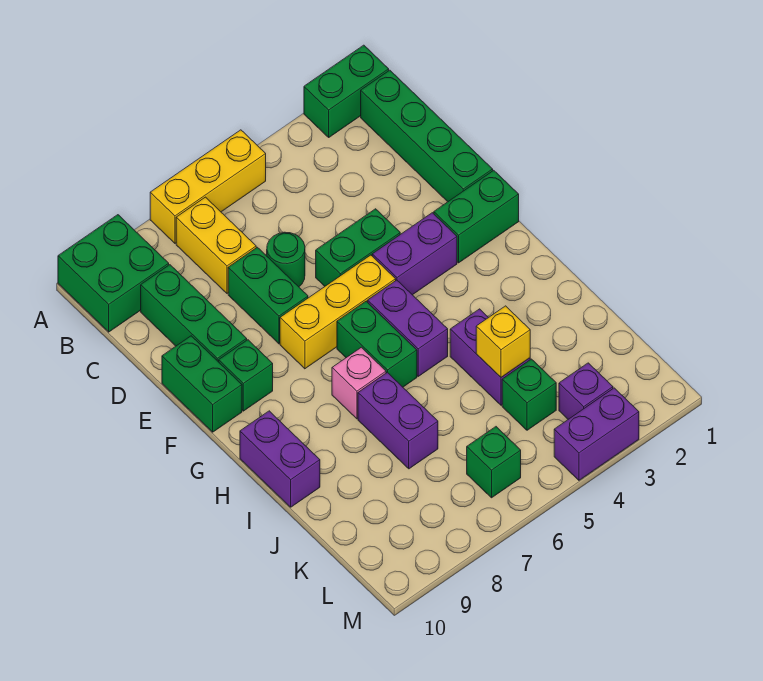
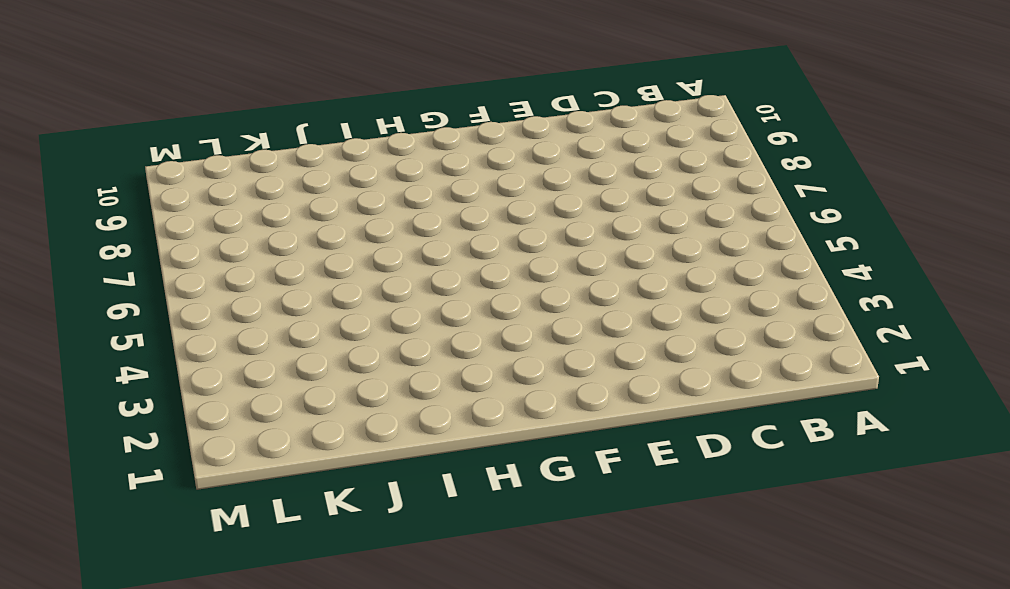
none -> green brick A1:A2 level 1
none -> yellow brick A5:A7 level 1
none -> green brick A9:B10 level 1

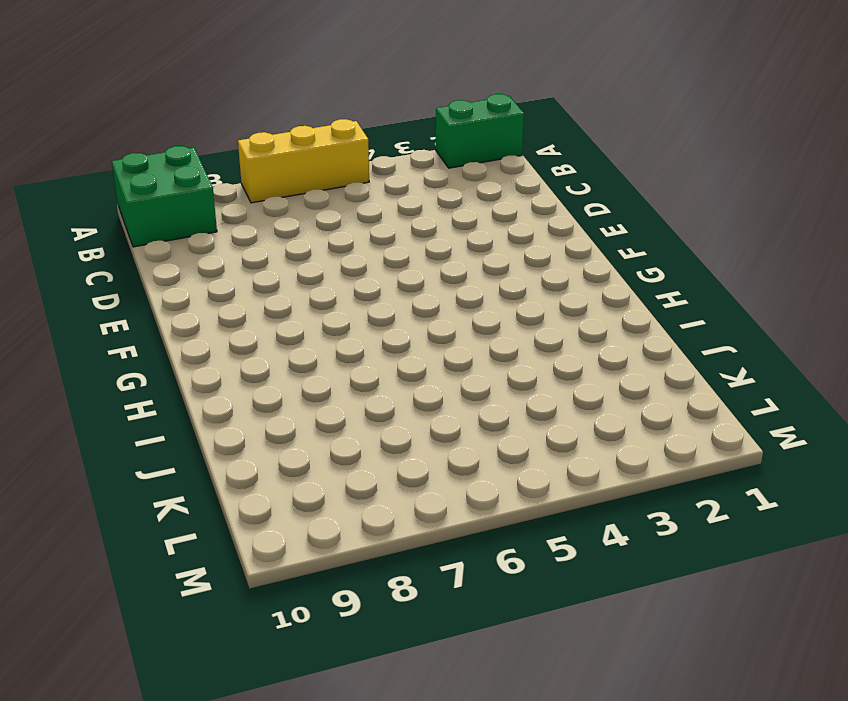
none -> green brick B1:E1 level 1
none -> yellow brick B7:C7 level 1
none -> green brick C9:E9 level 1

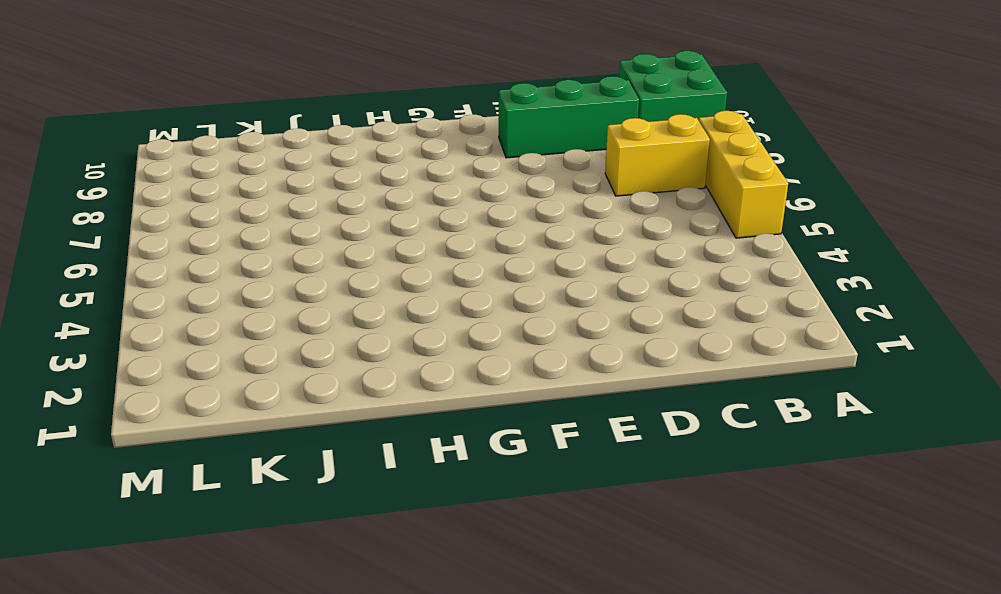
none -> green brick A1:A2 level 1
none -> green brick B1:E1 level 1
none -> green round brick D6 level 1

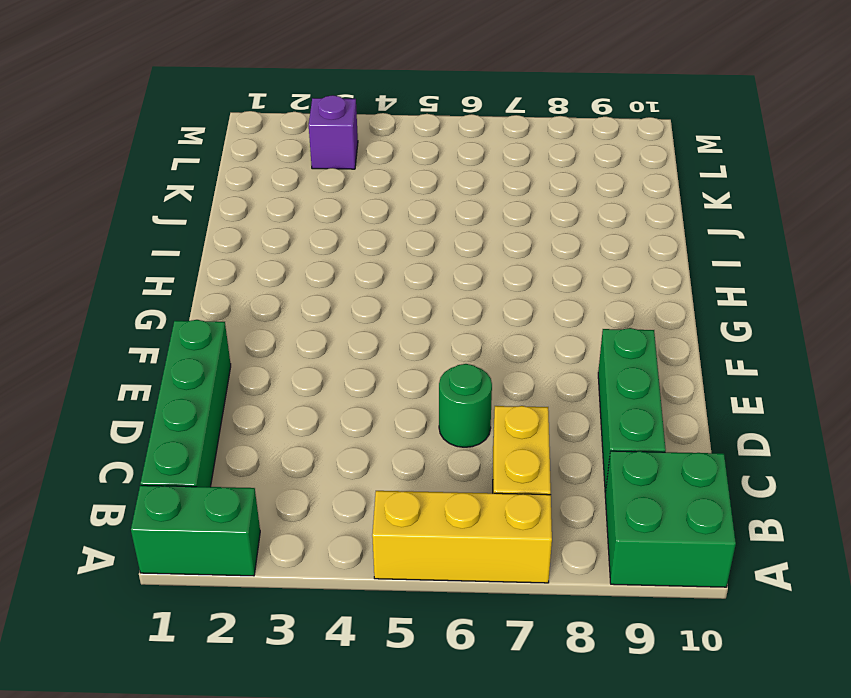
none -> green brick D7:E7 level 1
none -> green brick E4:E5 level 1
none -> green brick E10:F10 level 1

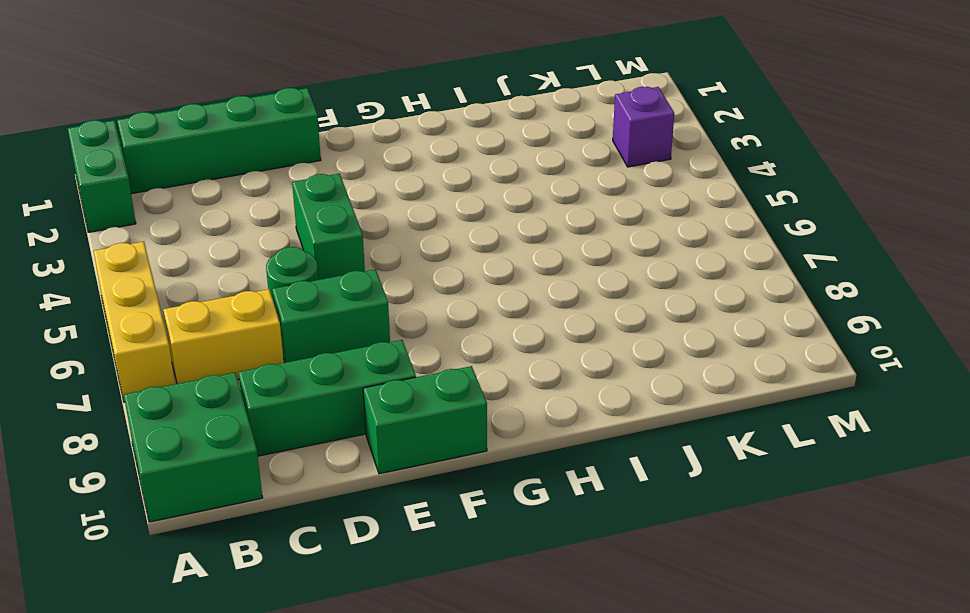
none -> green brick F1:F2 level 1
none -> purple brick F3:F4 level 1
none -> yellow brick F5:F7 level 1

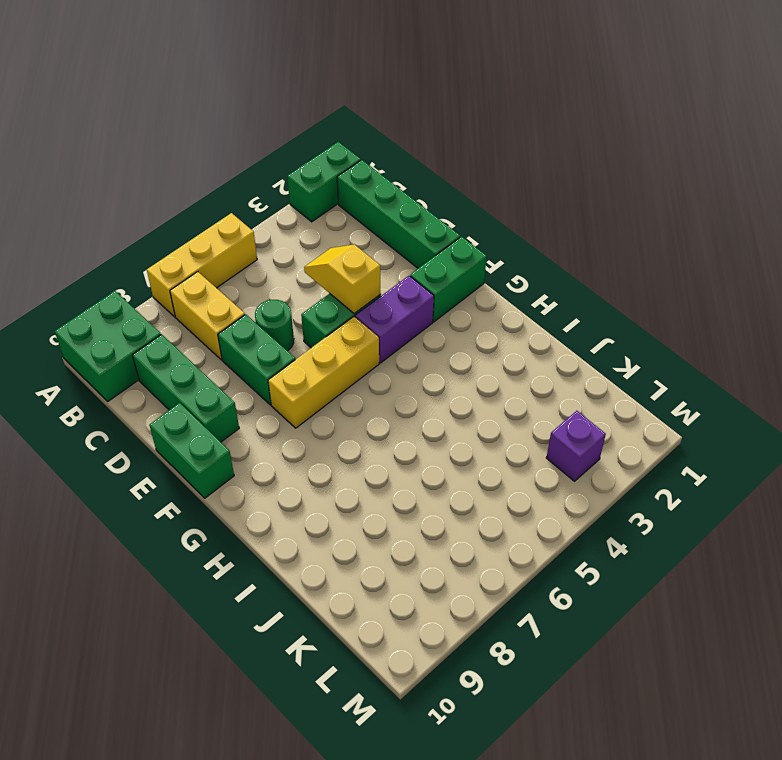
yellow slope D4:E4 level 2 top E -> none
none -> green brick F9 level 1
none -> purple brick G5:H5 level 1
none -> green brick G6:H6 level 1

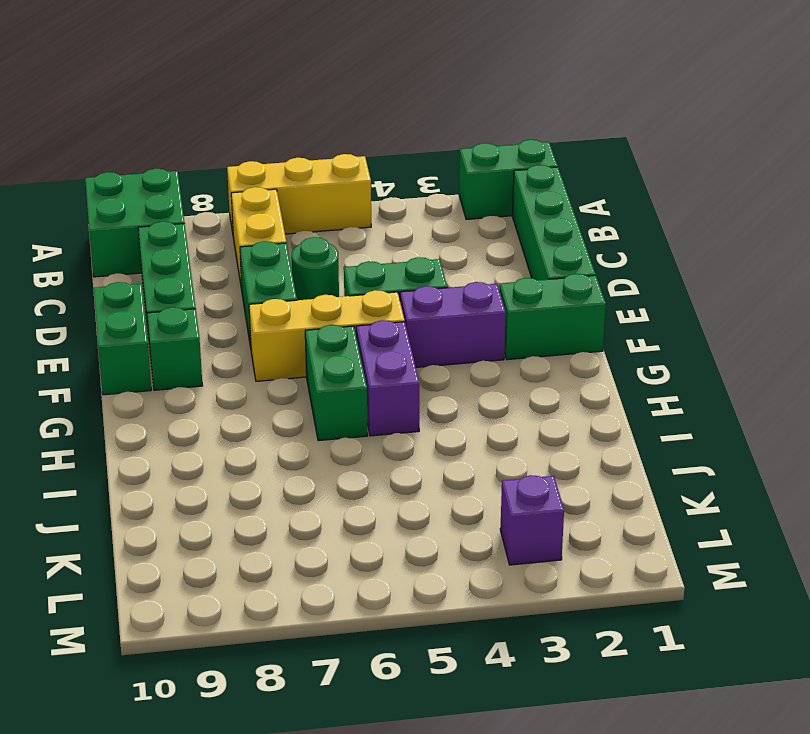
none -> pink brick H7 level 1
none -> purple brick H10:I10 level 1
none -> purple brick I4:J4 level 1

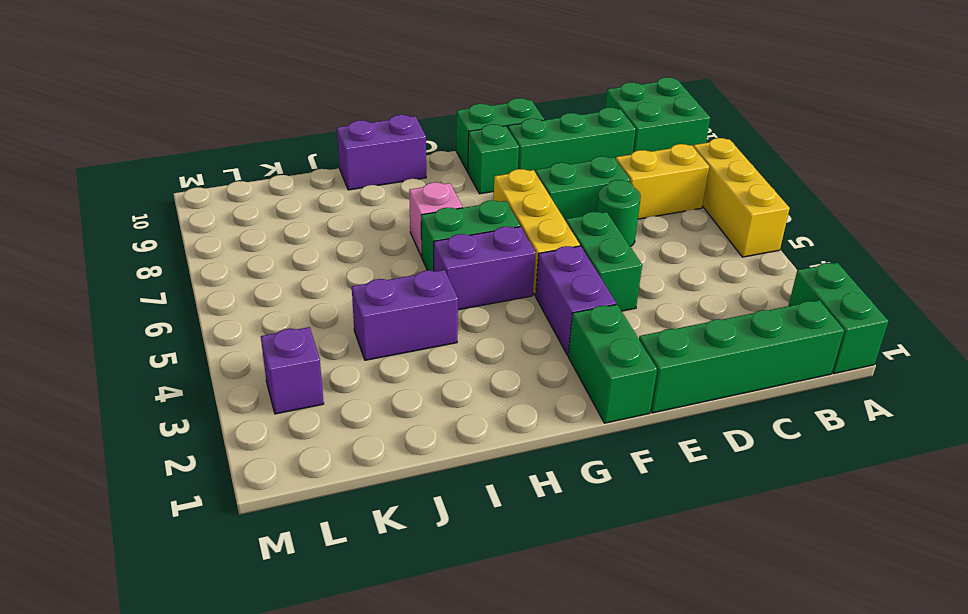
none -> purple brick I7:J7 level 1
none -> green brick K4 level 1
none -> green brick L6 level 1

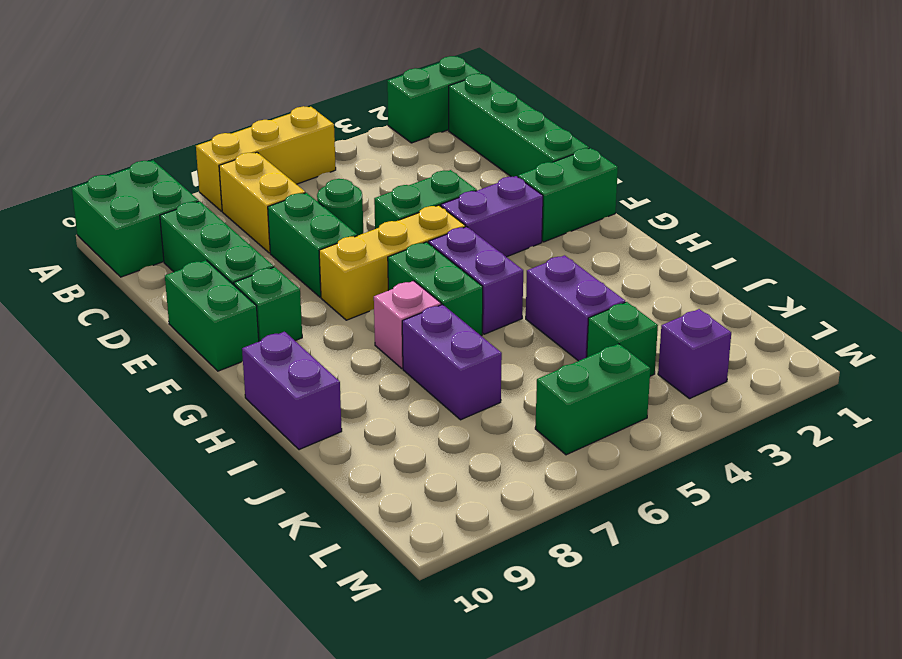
green brick L5:L6 level 1 -> green brick L6 level 1
none -> purple brick M3:M4 level 1
none -> yellow brick J4 level 2

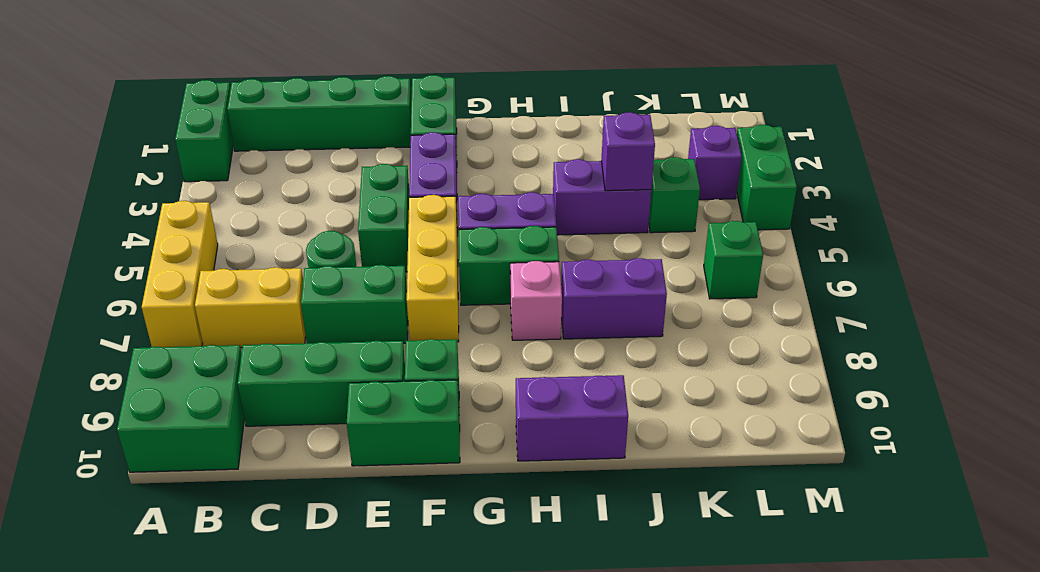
purple brick J4 level 2 -> yellow brick J4 level 2
green brick M3:M4 level 1 -> purple brick M3:M4 level 1

